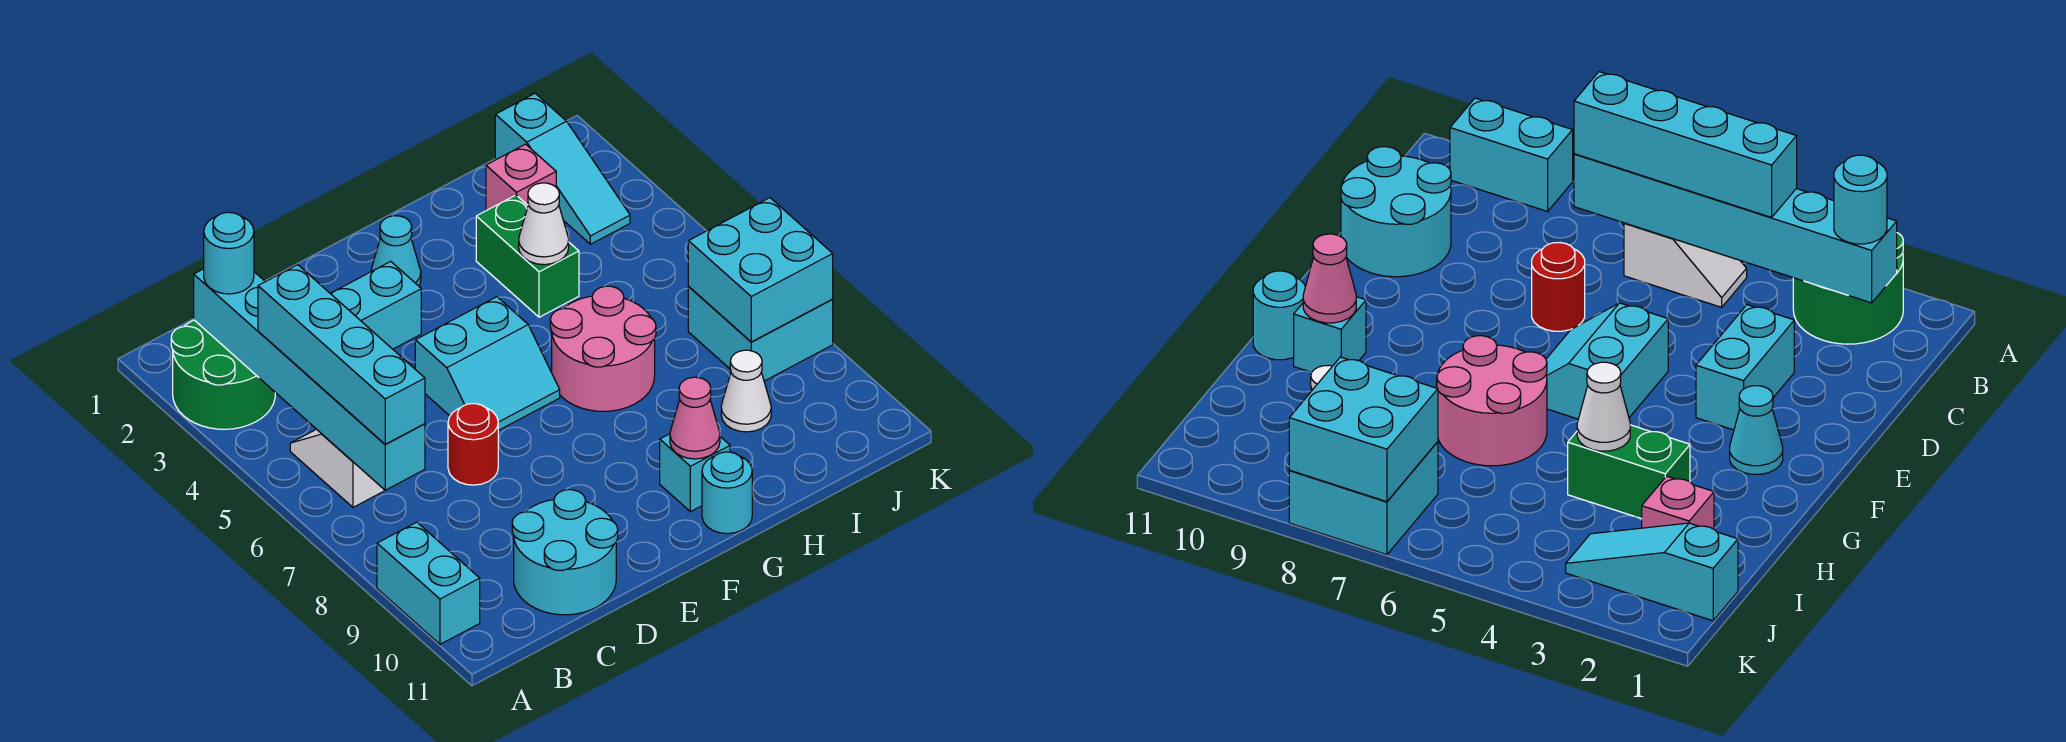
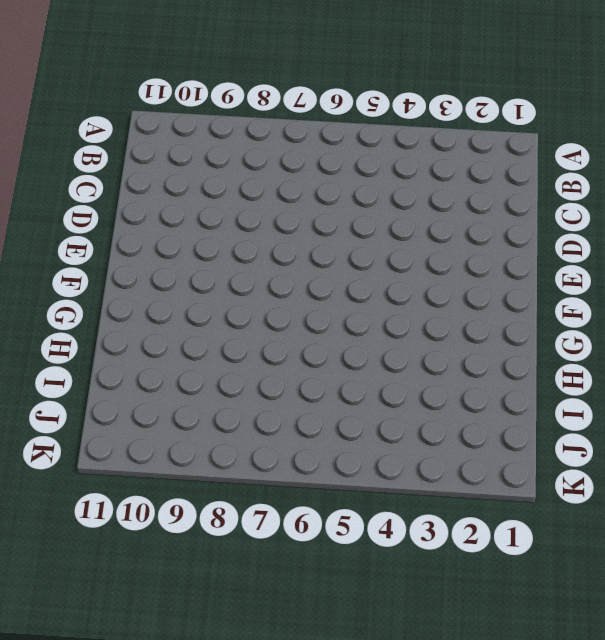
none -> green round brick A2:B3 level 1
none -> cyan brick A9:A10 level 1
none -> white slope B5:B6 level 1 top 6

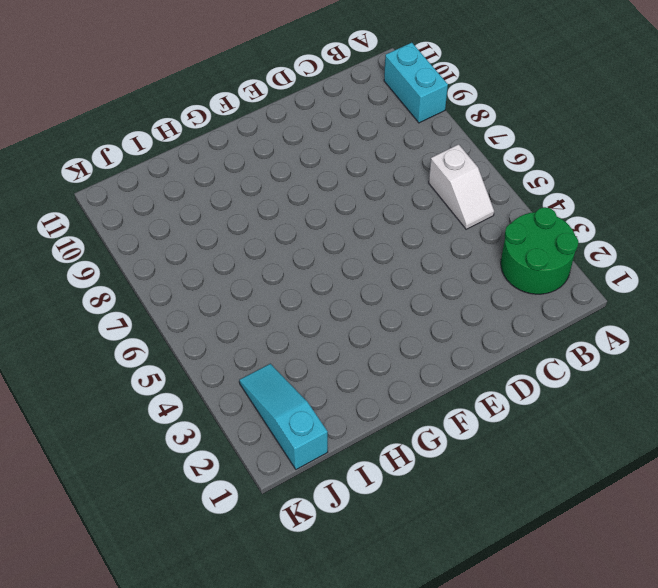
none -> cyan round brick C10:D11 level 1
none -> cyan brick D3:E3 level 1
none -> red round brick D7 level 1

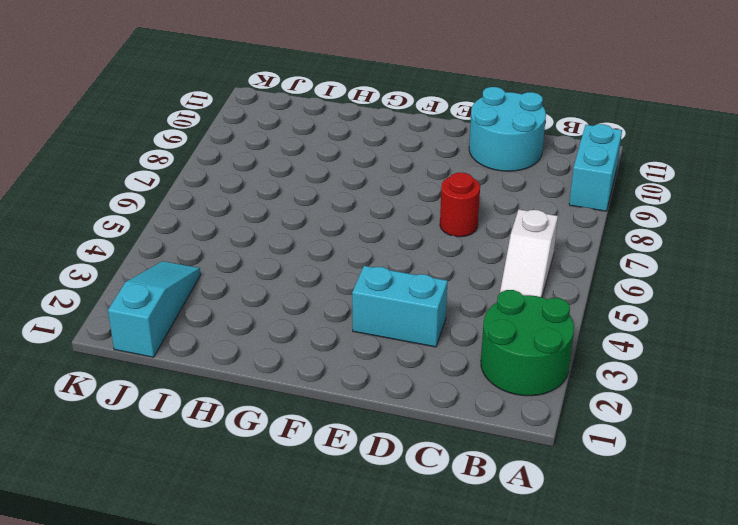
none -> cyan slope E5:F6 level 1 top 5
none -> cyan cone F2 level 1
none -> pink round brick G6:H7 level 1

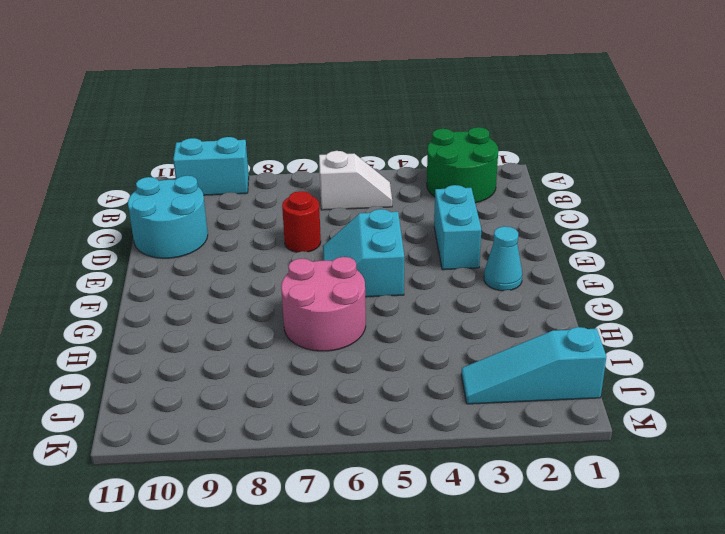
none -> cyan brick G10 level 1
none -> cyan round brick G11 level 1
none -> green brick H3:H4 level 1

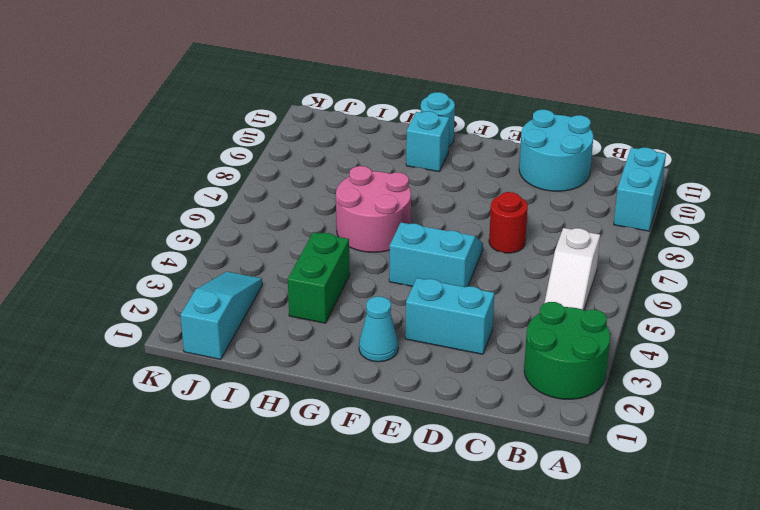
none -> pink brick I2 level 1
none -> white cone I9 level 1
none -> cyan brick J7:K8 level 1

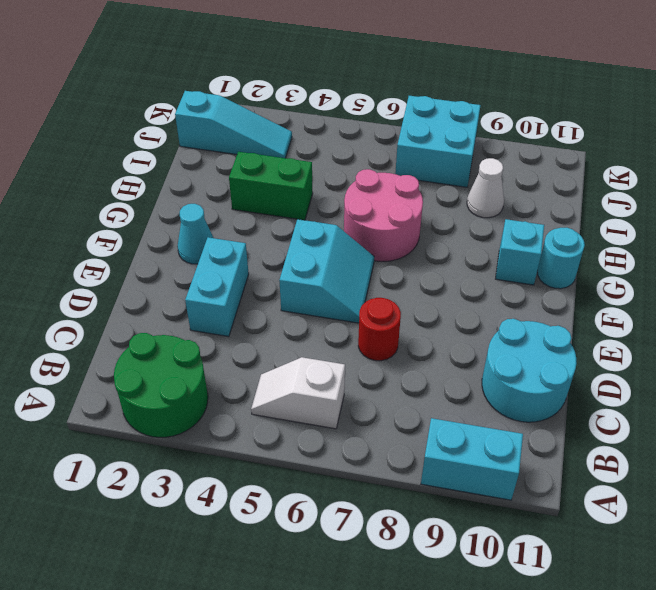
none -> pink brick I2 level 1
none -> cyan brick B2:B7 level 2
none -> pink cone G10 level 2

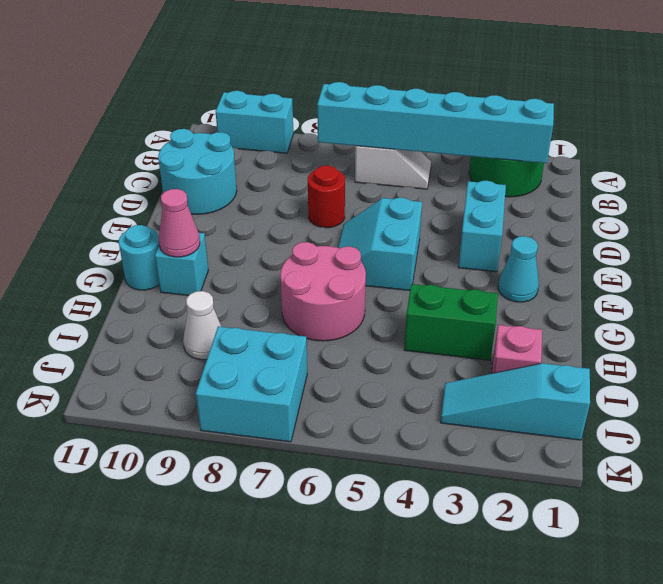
none -> white cone H4 level 2
none -> cyan brick J7:K8 level 2
none -> cyan round brick B2 level 3

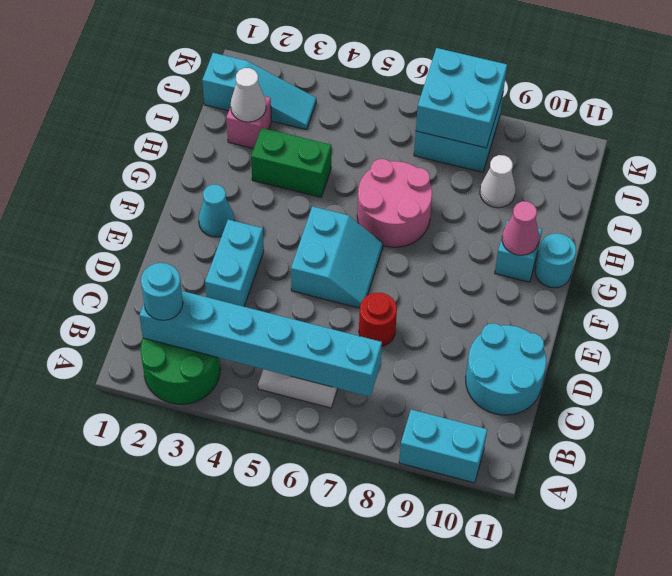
white cone I2 level 2 -> white cone H4 level 2
none -> cyan brick B4:B7 level 3

